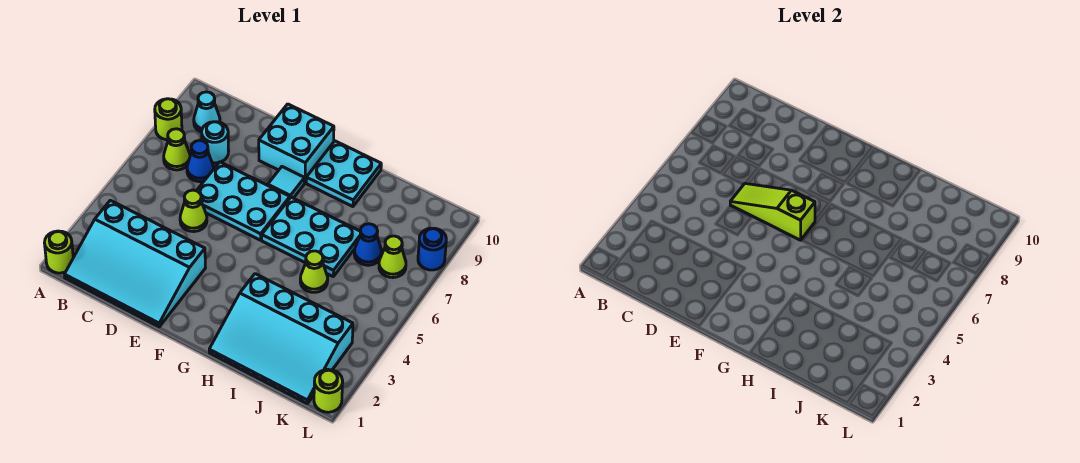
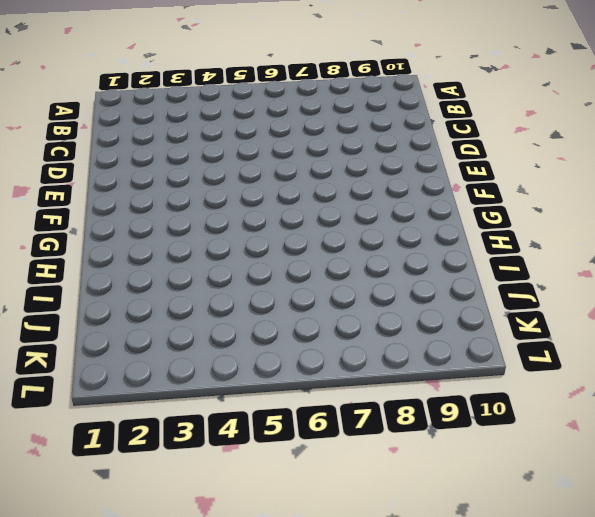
none -> lime round brick A1 level 1
none -> lime round brick A8 level 1
none -> cyan slope B1:E3 level 1 top 3

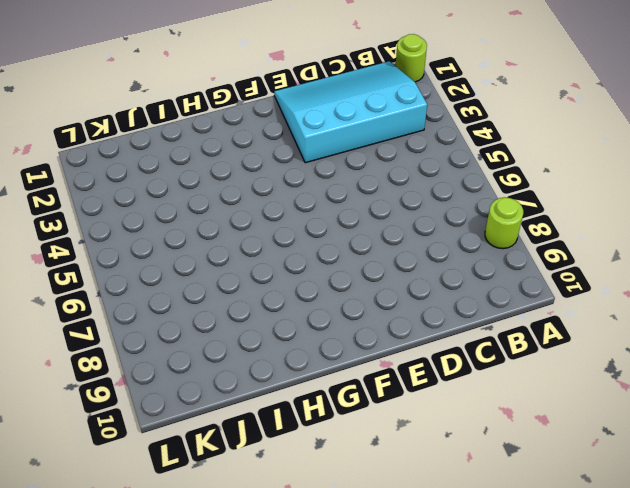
none -> lime cone B7 level 1
none -> cyan cone B9 level 1
none -> blue cone C7 level 1

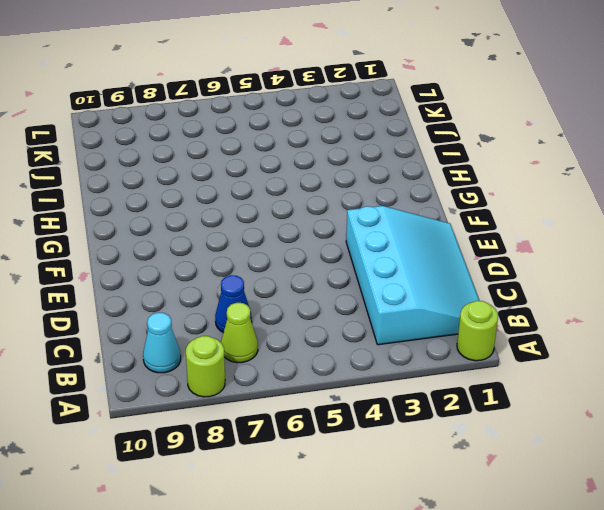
none -> cyan round brick C8 level 1
none -> lime cone D5 level 1
none -> cyan plate D6:F7 level 1

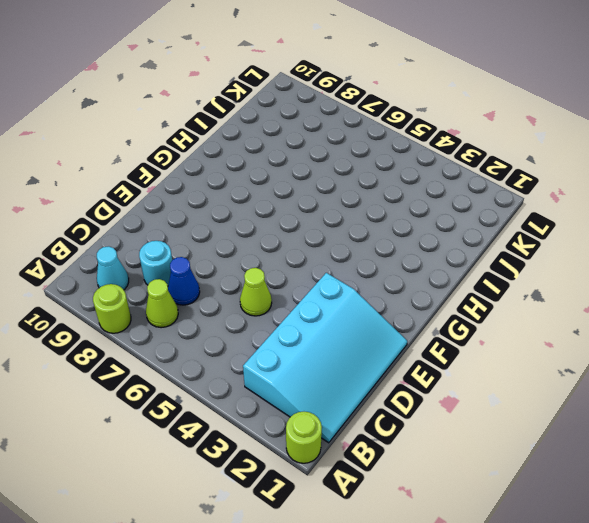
none -> cyan plate D6:F7 level 1
none -> cyan brick E9:F10 level 1
none -> cyan tile F8 level 1

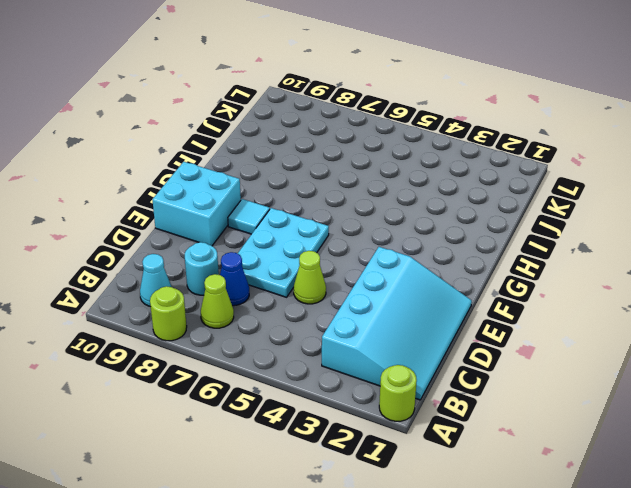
none -> cyan plate G6:I7 level 1
none -> cyan plate G9:H10 level 1
none -> cyan slope H1:K3 level 1 top 3

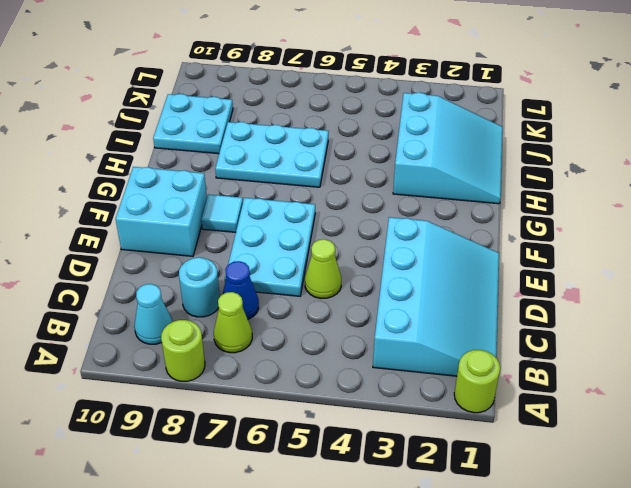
cyan slope H1:J3 level 1 top 3 -> cyan slope H1:K3 level 1 top 3
cyan plate H6:I8 level 1 -> cyan plate G6:I7 level 1
cyan plate I9:J10 level 1 -> cyan plate G9:H10 level 1
none -> lime cone I5 level 1
none -> blue cone J7 level 1
none -> lime cone K7 level 1

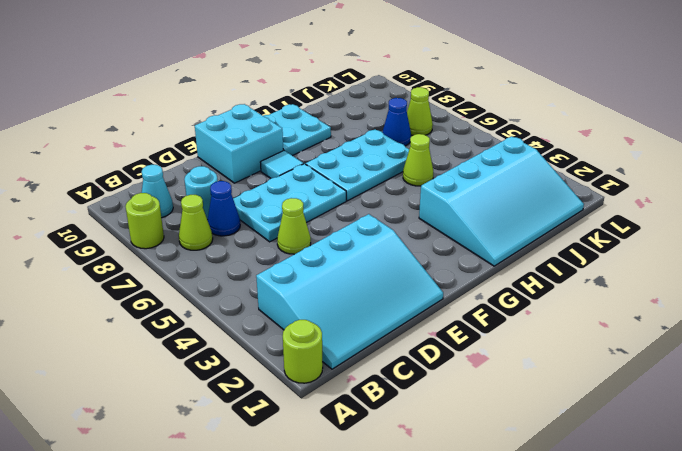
none -> lime round brick L1 level 1
none -> blue round brick L8 level 1
none -> lime slope D6:F6 level 2 top F

